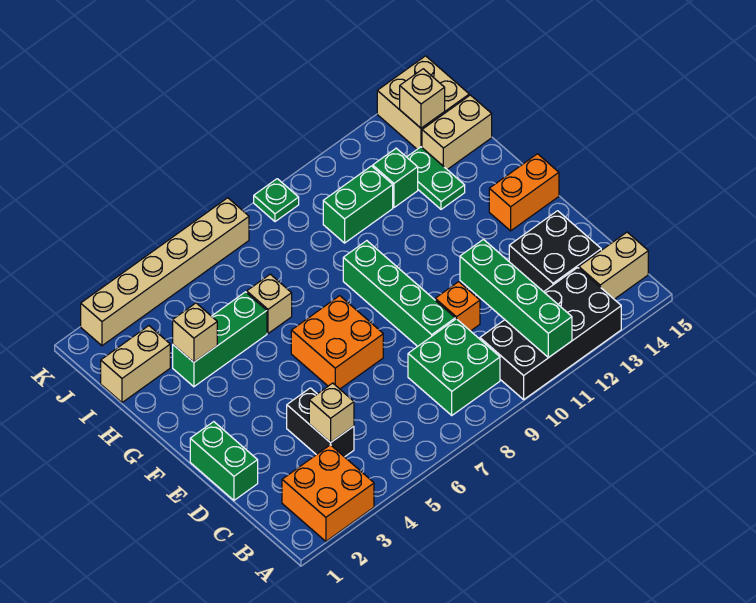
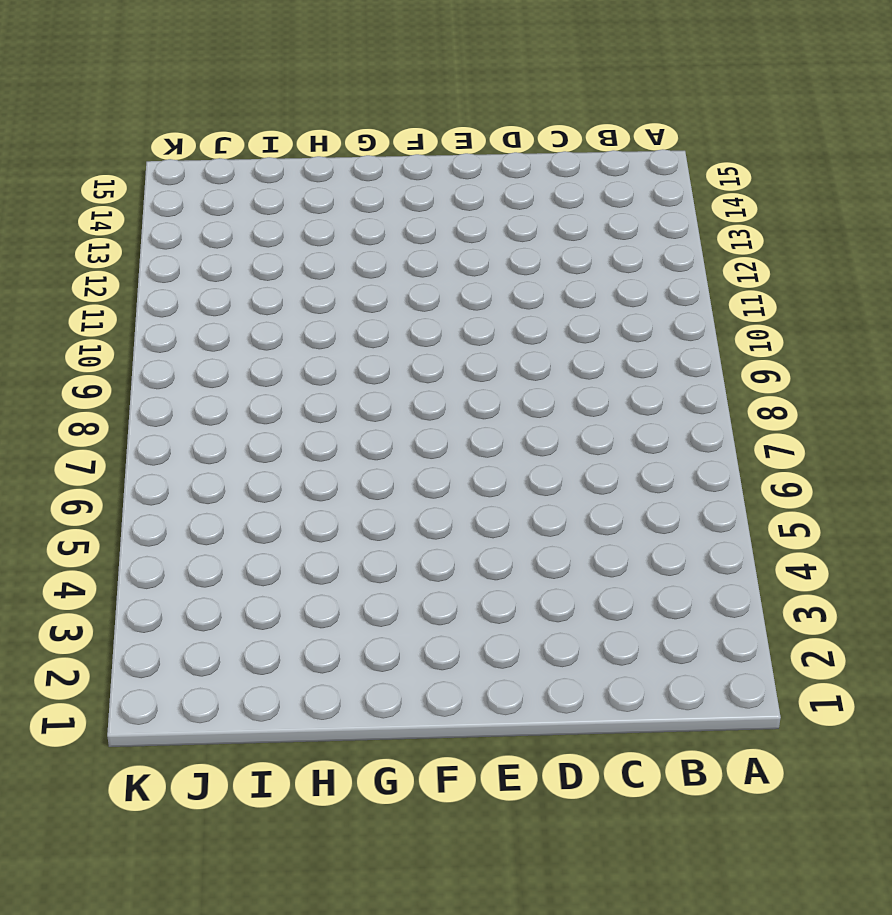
none -> orange brick A2:B3 level 1
none -> black brick A10:B13 level 1
none -> green brick B8:C9 level 1

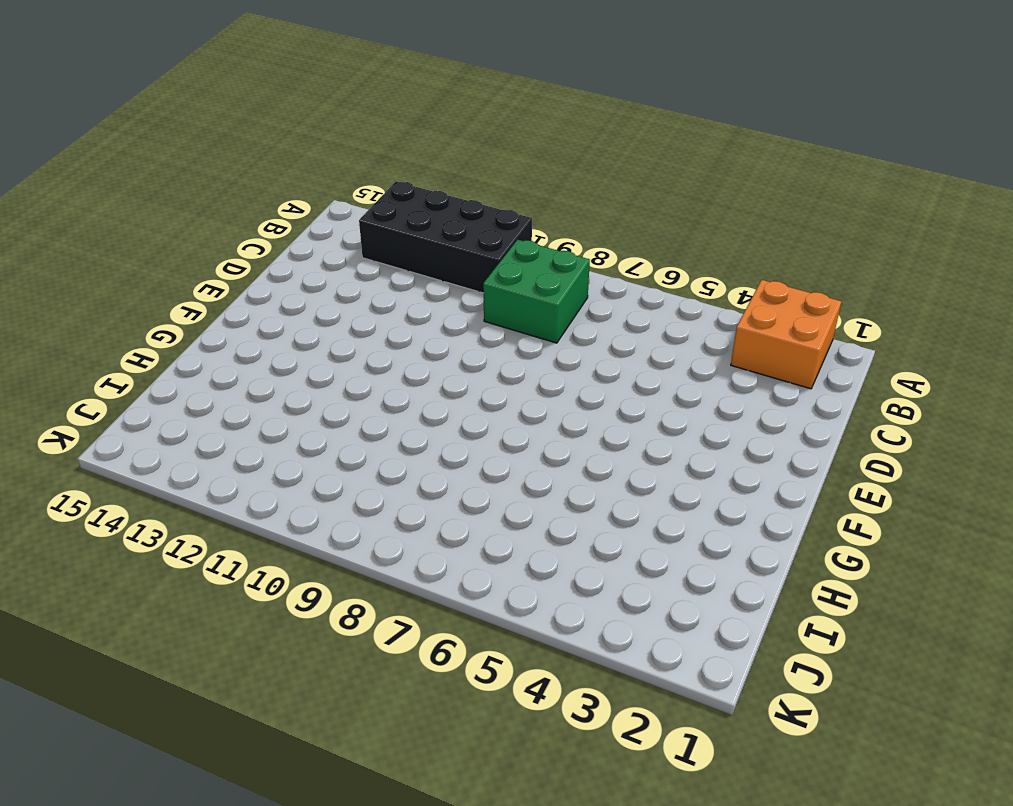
none -> tan brick B14:B15 level 1
none -> black brick C4:D4 level 1
none -> black brick C13:D14 level 1

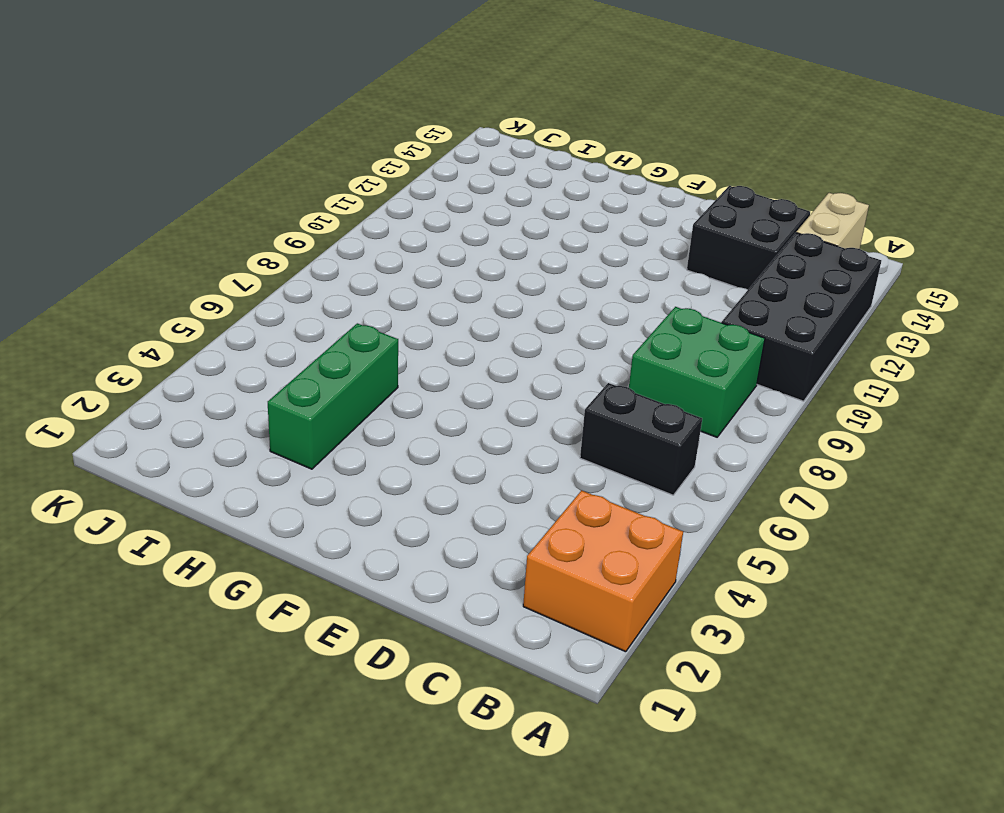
black brick B6:C6 level 1 -> black brick C4:D4 level 1
none -> green brick D1:E1 level 1
none -> green brick D9:G9 level 1
none -> orange brick D10 level 1

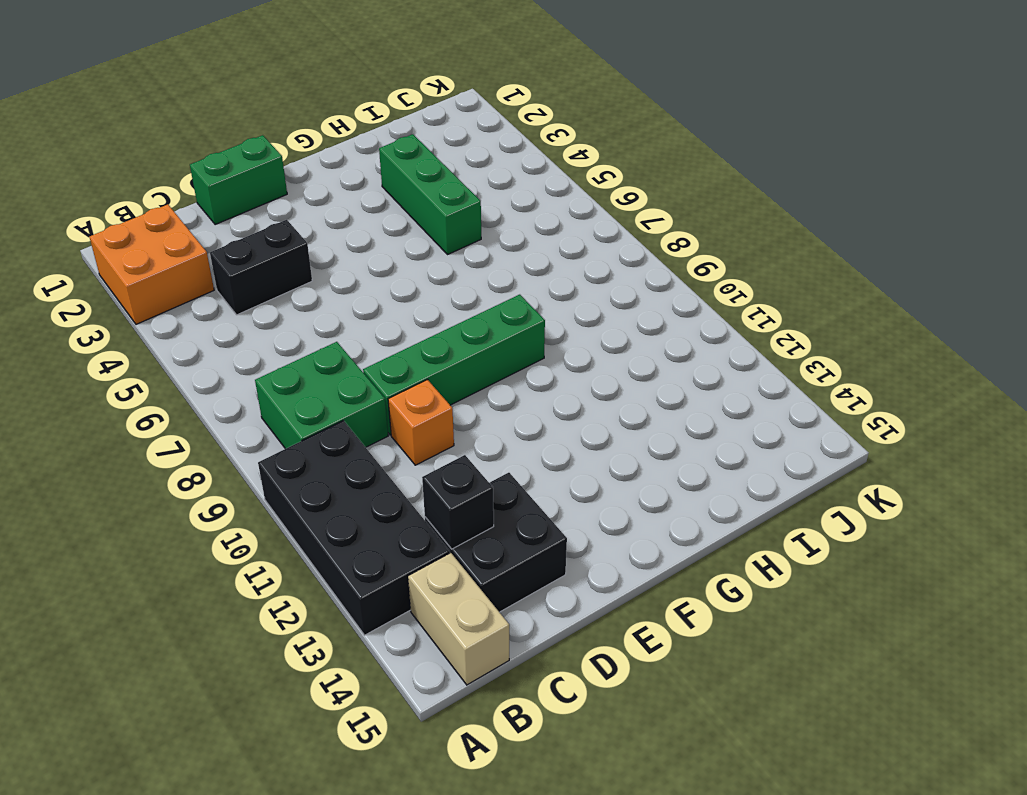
black brick C13 level 2 -> none
none -> orange brick E6:F7 level 1
none -> orange brick F14:F15 level 1
none -> tan brick H6 level 1

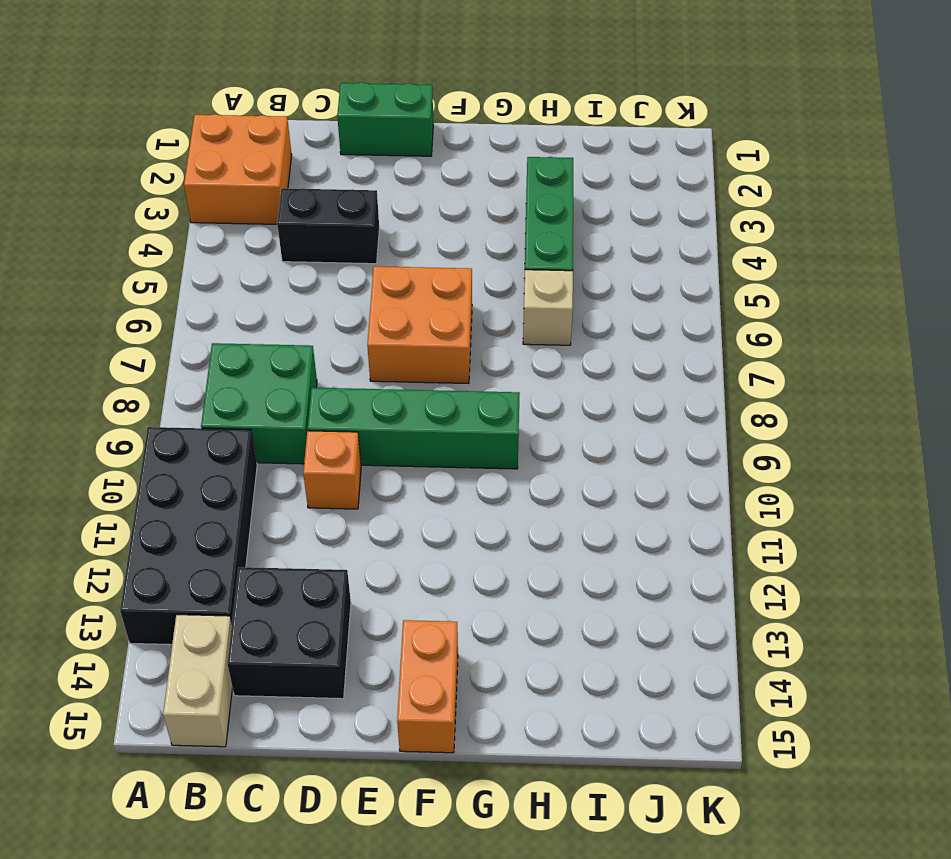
none -> green plate H13:I13 level 1
none -> tan brick I1:I2 level 1
none -> green brick I10:I11 level 1

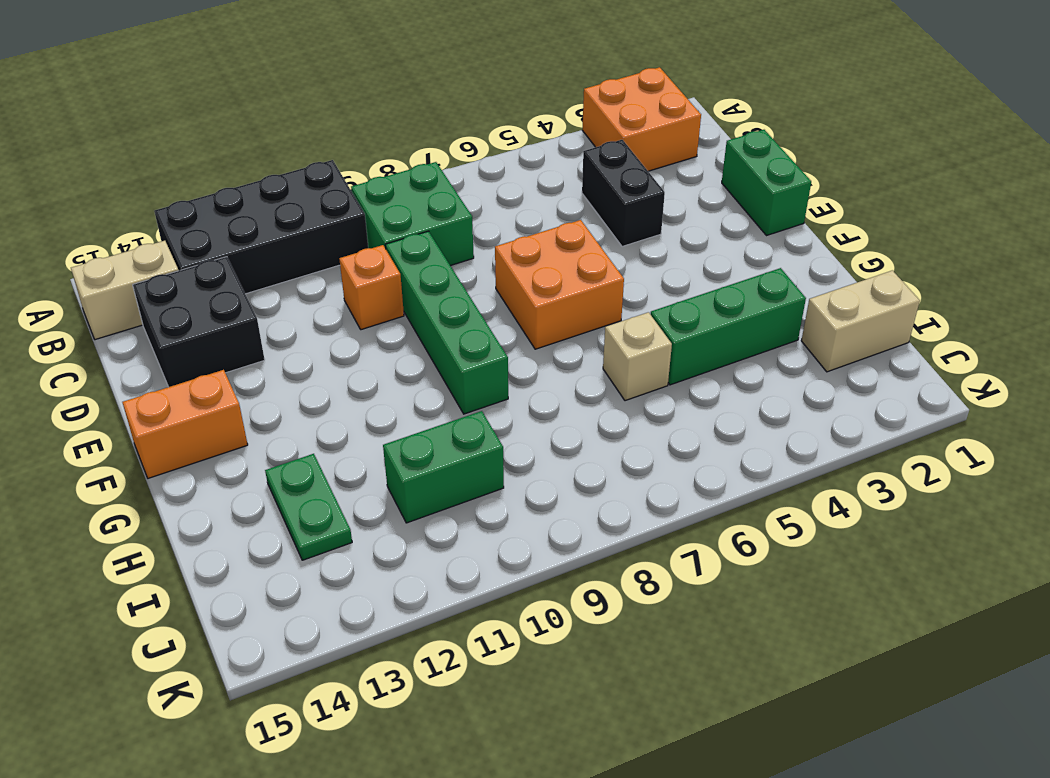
none -> green brick I12 level 1
none -> tan brick I14:I15 level 1
none -> tan brick J14:K15 level 1

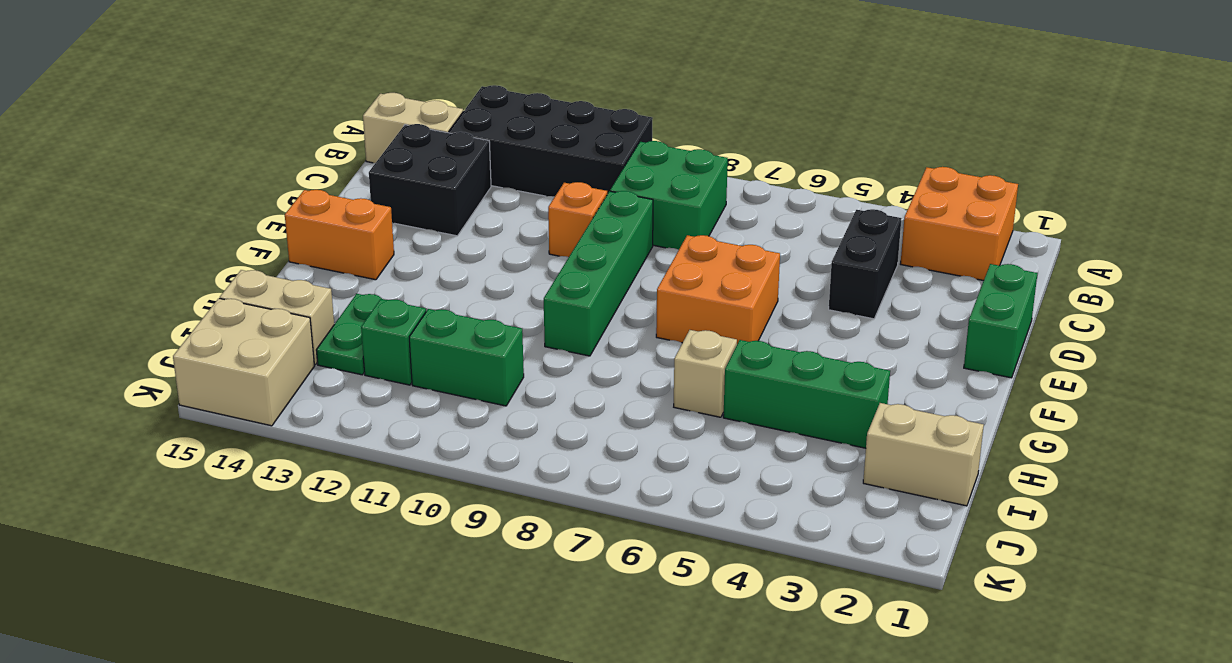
none -> tan brick K2:K7 level 1
none -> green plate K9 level 1
none -> green brick A11:D11 level 2

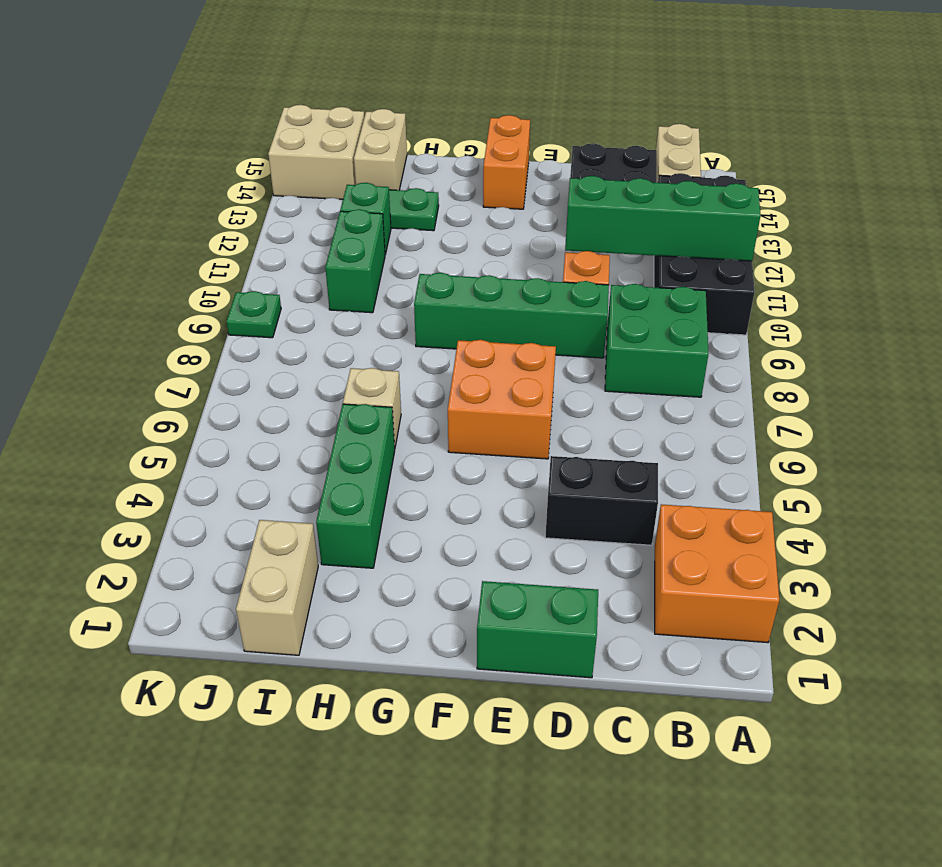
none -> tan brick K2:K7 level 1
none -> tan brick C4 level 2
none -> tan brick H3 level 2

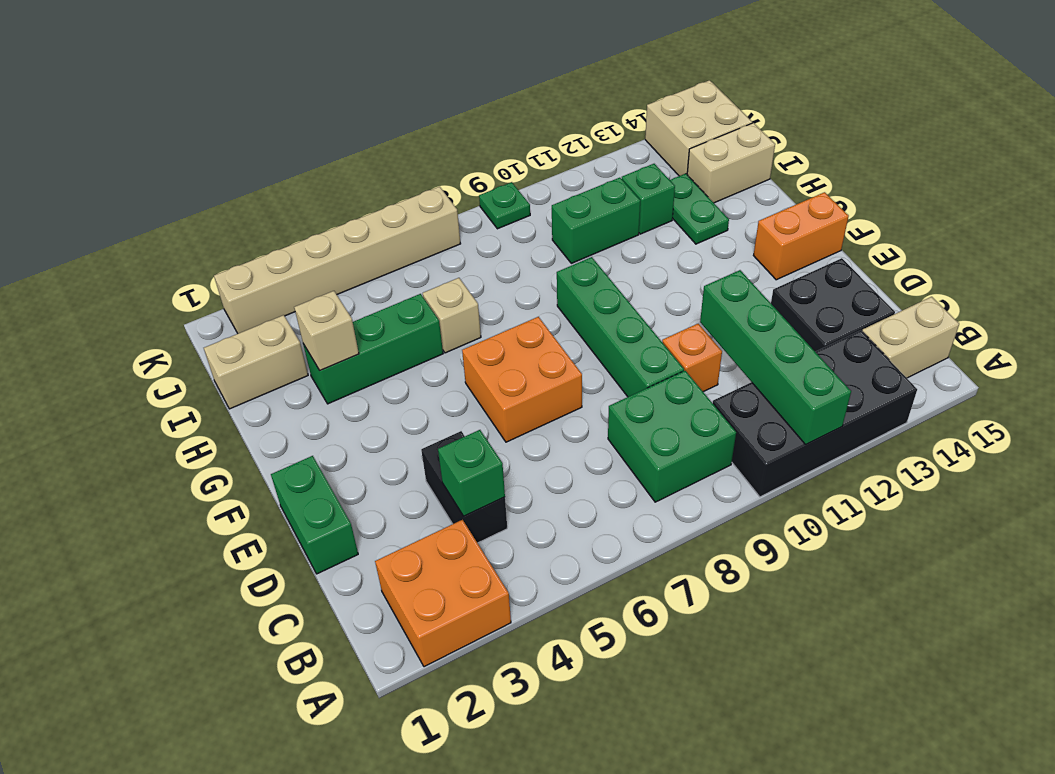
green brick C4 level 2 -> tan brick C4 level 2
none -> tan brick J14 level 2

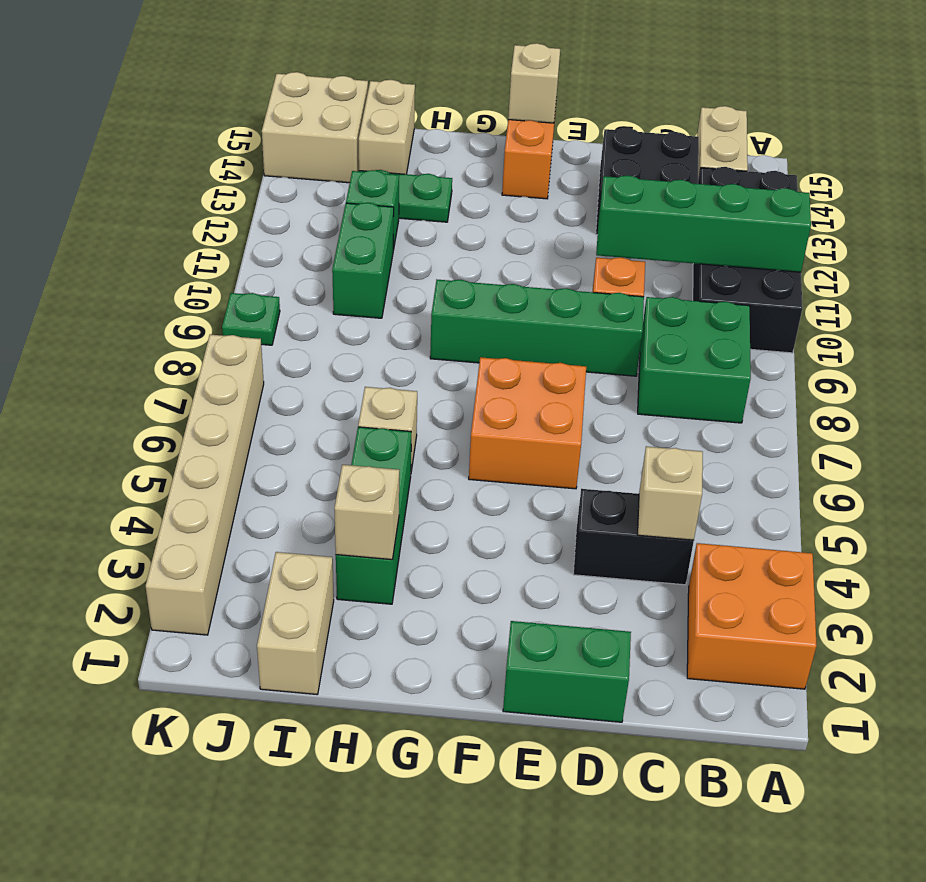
tan brick F15 level 2 -> tan brick J14 level 2

